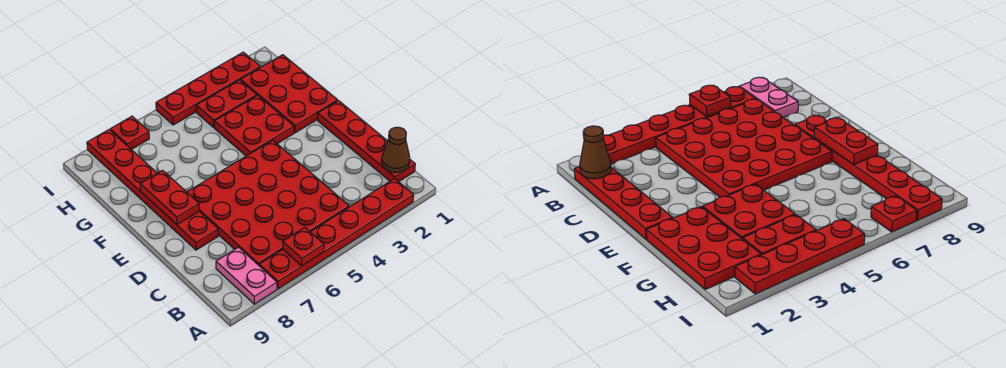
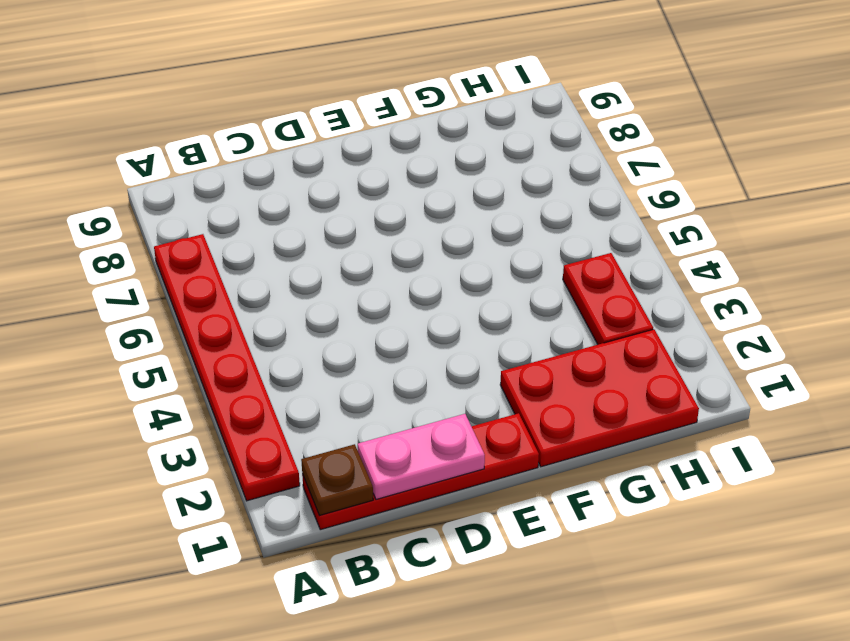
brown plate B1 level 2 -> brown cone B1 level 2
pink plate C1:D1 level 2 -> pink plate A8:B8 level 1
none -> red plate B4:E7 level 1
none -> red plate D8:I8 level 1
none -> red plate F3:G4 level 1

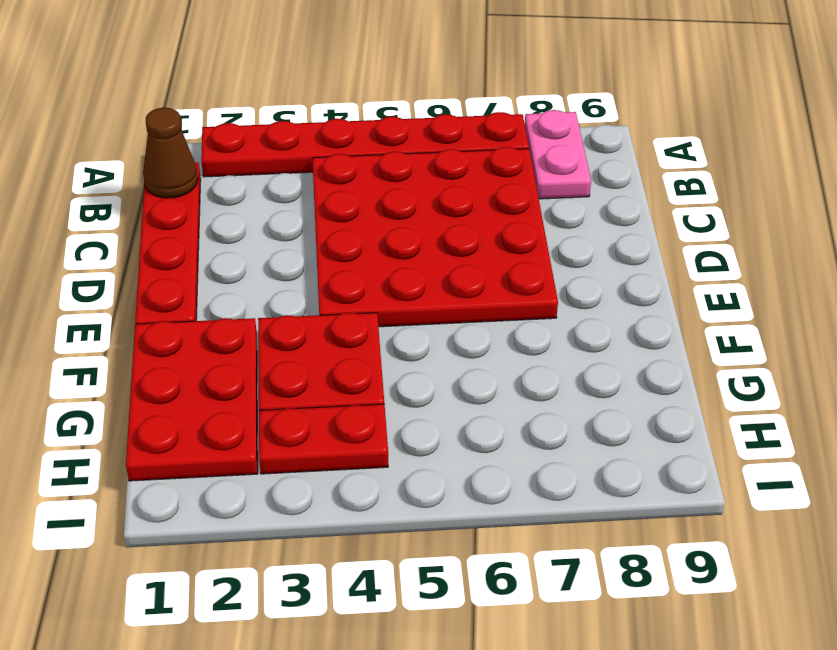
none -> red plate D8:I8 level 1
none -> red plate I2:I5 level 1
none -> red plate I7 level 1

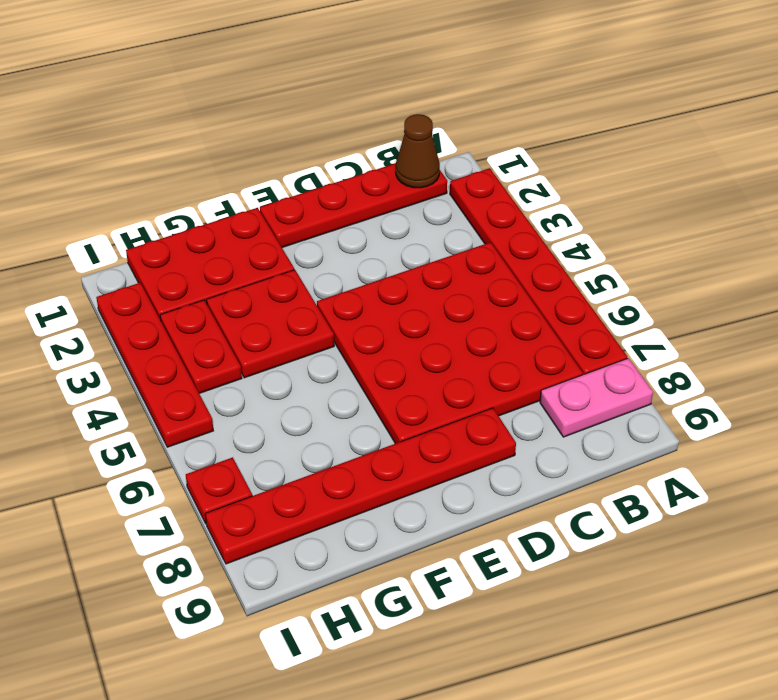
none -> red plate A6 level 2
none -> red plate E8:F8 level 2

